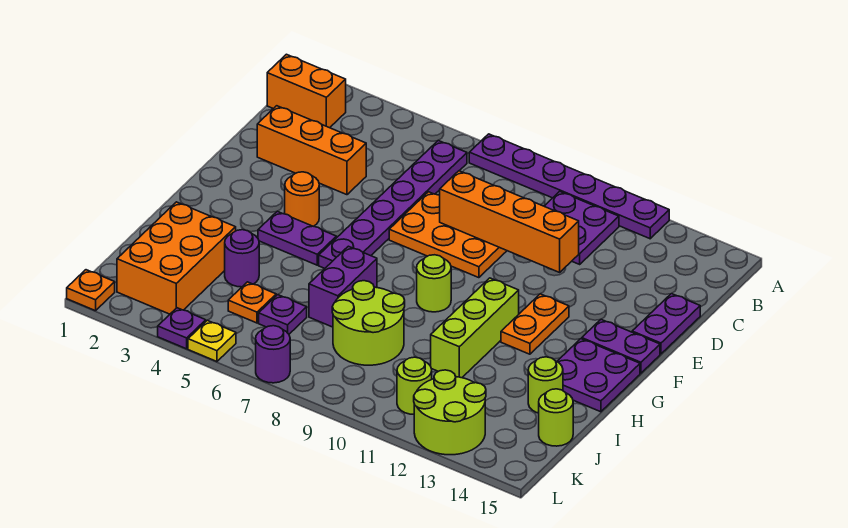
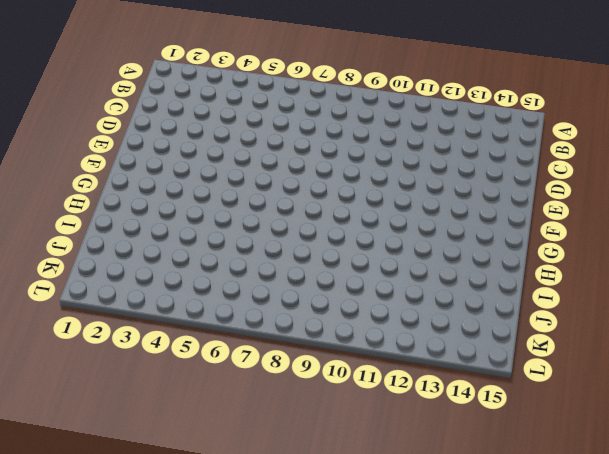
none -> purple plate A7:A12 level 1
none -> orange brick B1:B2 level 1
none -> purple plate B6:G6 level 1

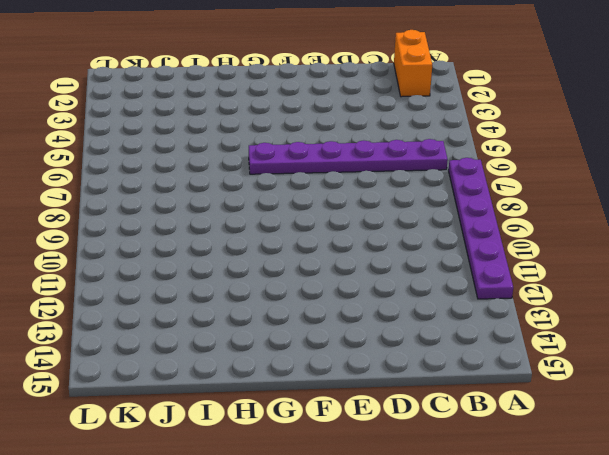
none -> purple plate B10:C11 level 1
none -> orange brick D2:D4 level 1
none -> orange plate D7:E9 level 1

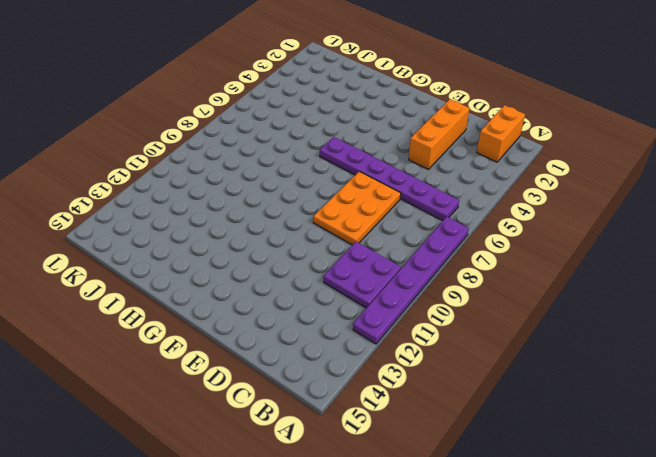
none -> purple plate D15:E15 level 1
none -> orange round brick F4 level 1
none -> orange plate F12:G12 level 1

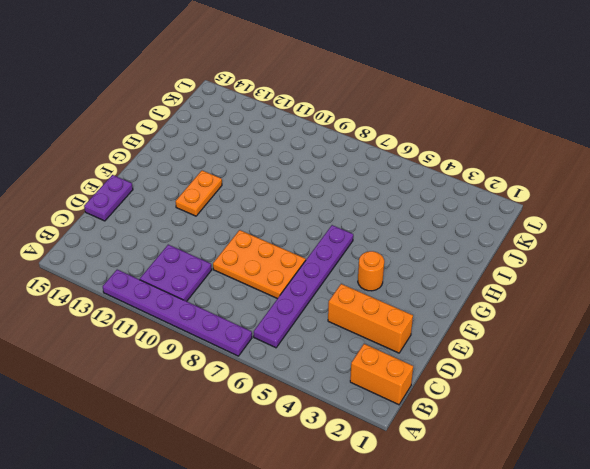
none -> purple plate F14:F15 level 1
none -> purple plate G4:G5 level 1
none -> lime round brick G9 level 1

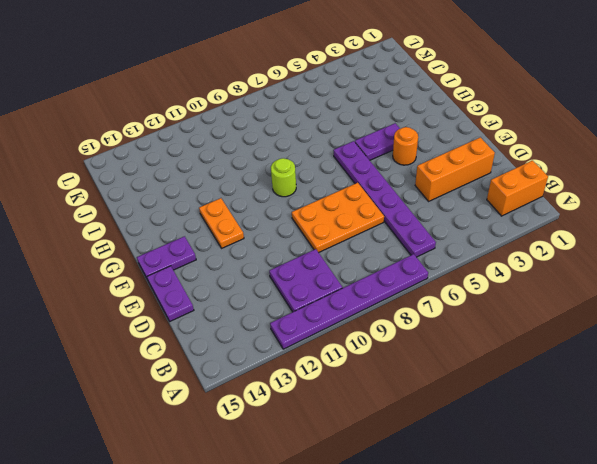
none -> lime brick G11:I11 level 1
none -> purple plate G14:H15 level 1
none -> purple brick H7:I7 level 1

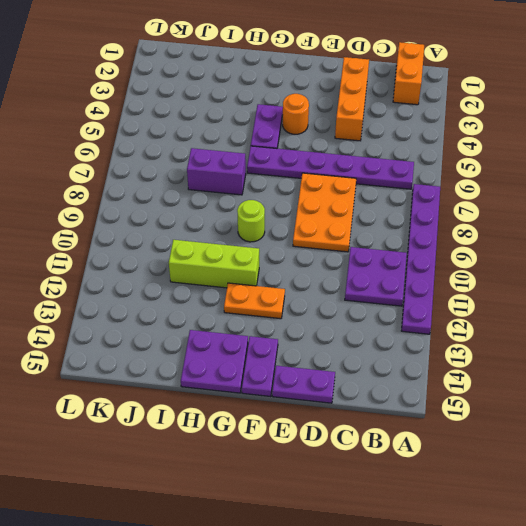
none -> orange brick I2:K3 level 1
none -> purple round brick I4 level 1
none -> lime round brick I8:J9 level 1

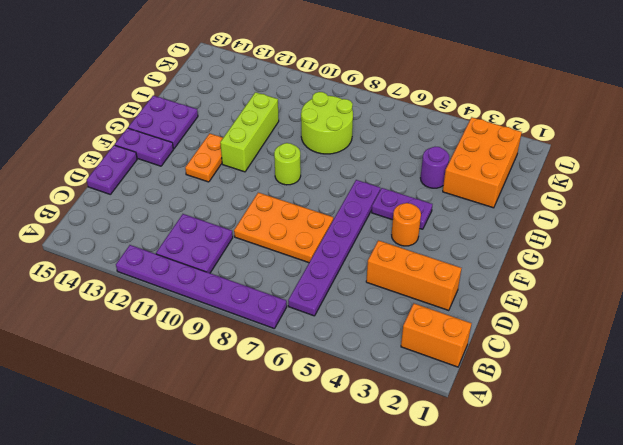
none -> purple brick H7:I7 level 1
none -> lime round brick I14 level 1
none -> orange plate J5 level 1

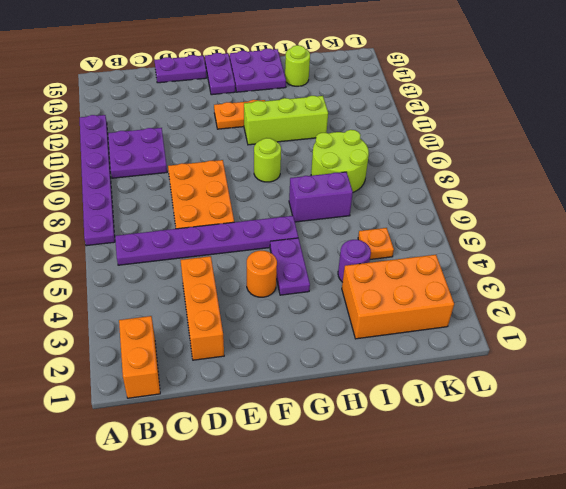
none -> purple plate J6 level 1
none -> lime round brick J15 level 1
none -> lime round brick K11 level 1

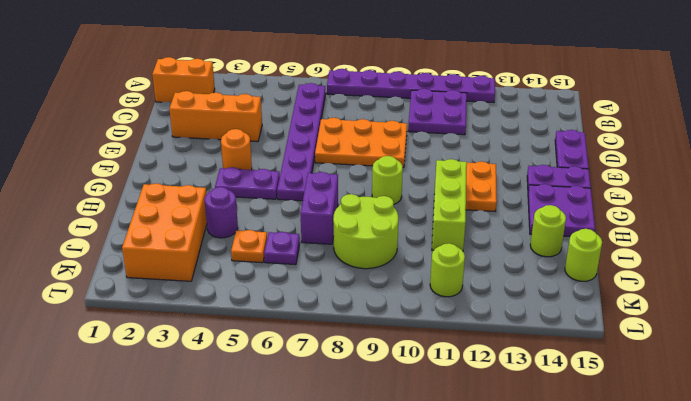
none -> lime round brick K12:L13 level 1
none -> orange plate L1 level 1
none -> purple plate L4 level 1

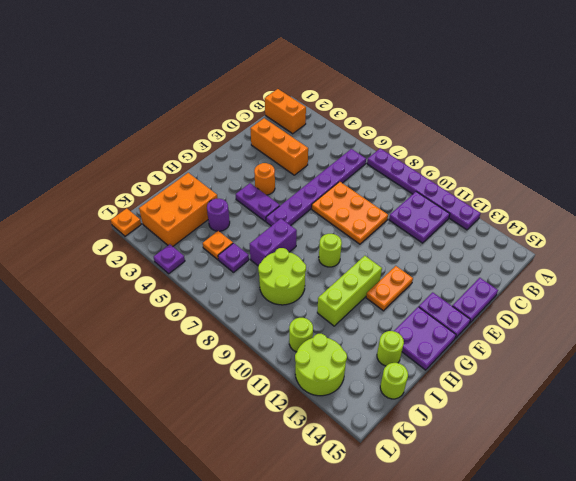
none -> yellow plate L5 level 1
none -> purple round brick L7 level 1
none -> orange brick D8:D11 level 2

